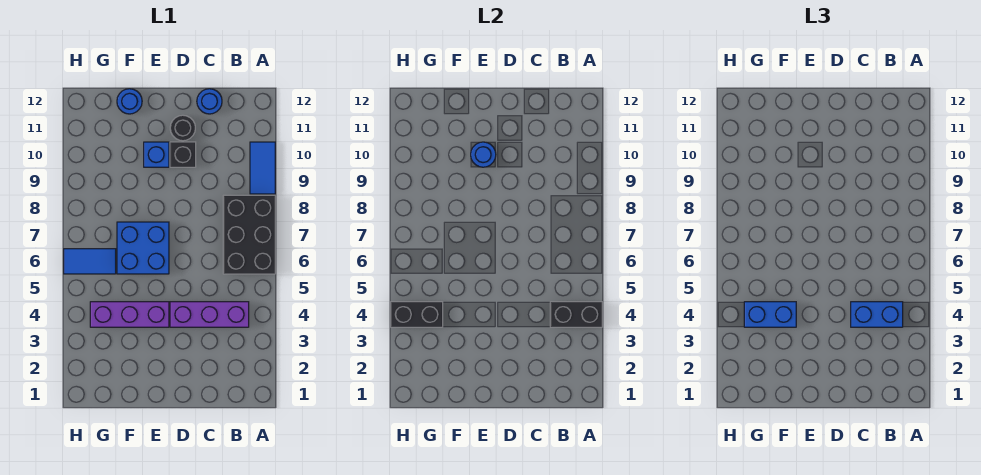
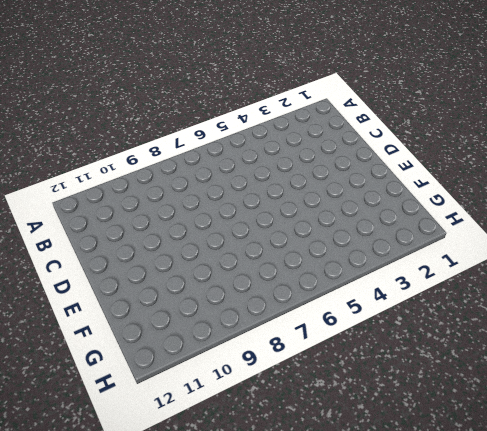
none -> black brick A6:B8 level 1
none -> blue tile A9:A10 level 1
none -> purple brick B4:D4 level 1

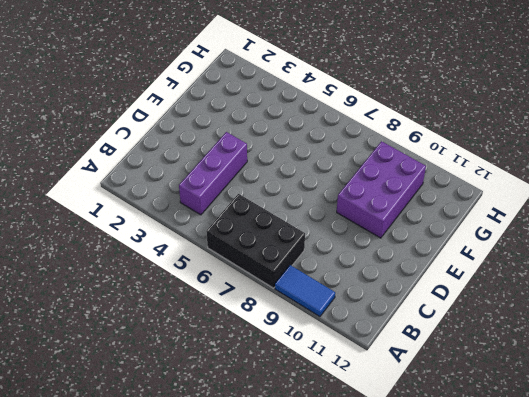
purple brick E9:G10 level 1 -> blue brick E10 level 1
none -> blue round brick C12 level 1
none -> black brick D10 level 1
none -> black round brick D11 level 1

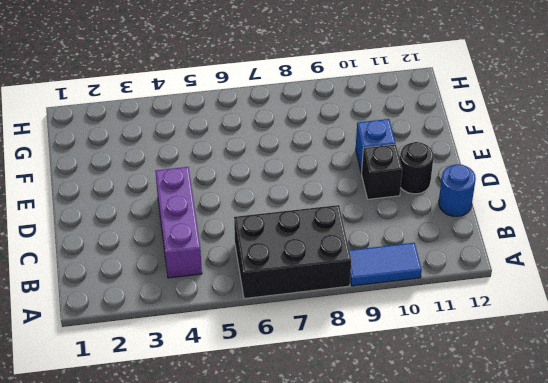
none -> purple brick E4:G4 level 1
none -> blue brick E6:F7 level 1
none -> blue round brick F12 level 1

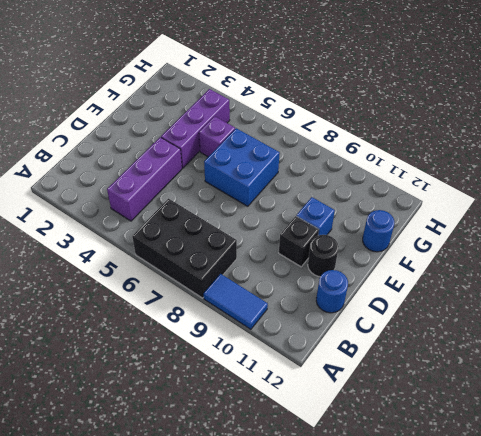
purple brick F5 level 1 -> none
none -> blue tile G6:H6 level 1
none -> black brick A4:B4 level 2
none -> blue round brick E10 level 2

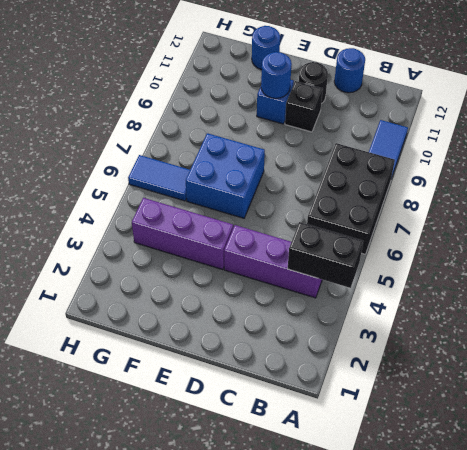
none -> black brick G4:H4 level 2
none -> blue brick B4:C4 level 3
none -> blue brick F4:G4 level 3

